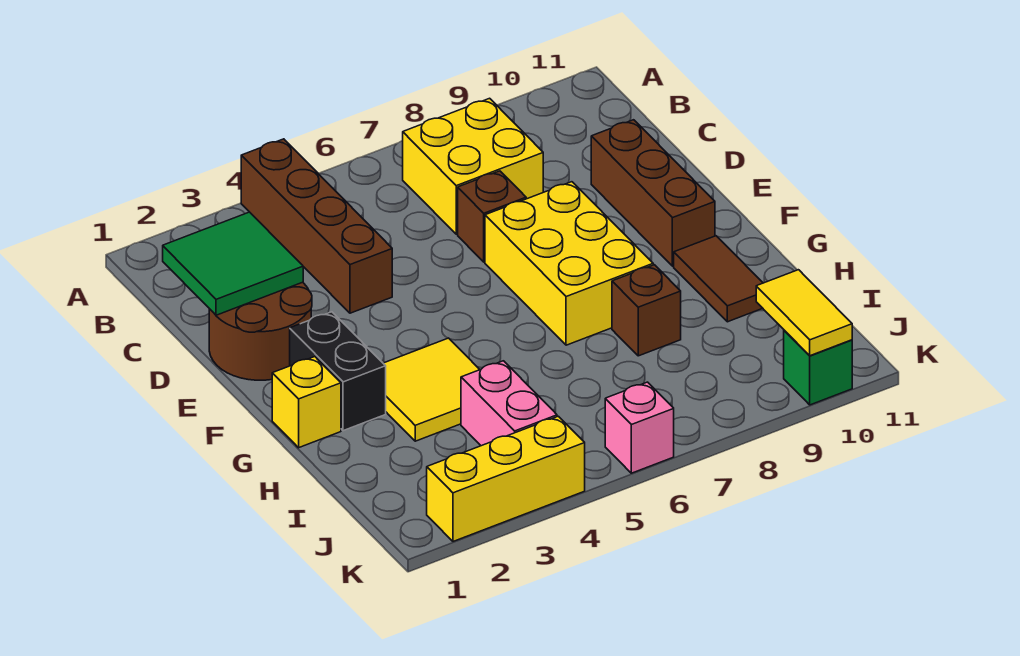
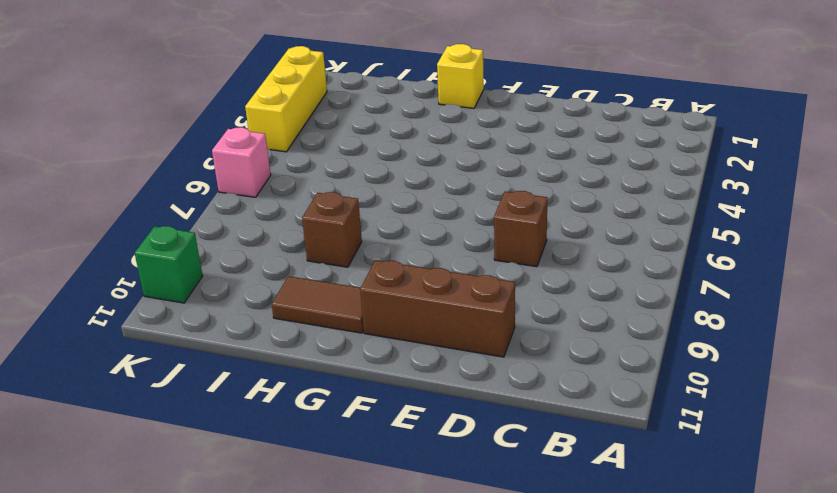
none -> brown brick A4:D4 level 1
none -> yellow brick B7:C8 level 1
none -> brown round brick D1:E2 level 1

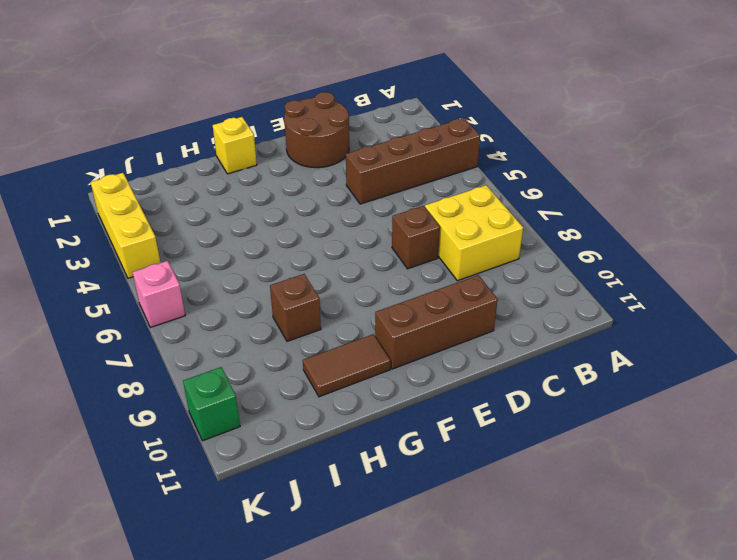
none -> yellow brick E7:G8 level 1
none -> black brick F2:G2 level 1
none -> yellow tile G3:H4 level 1

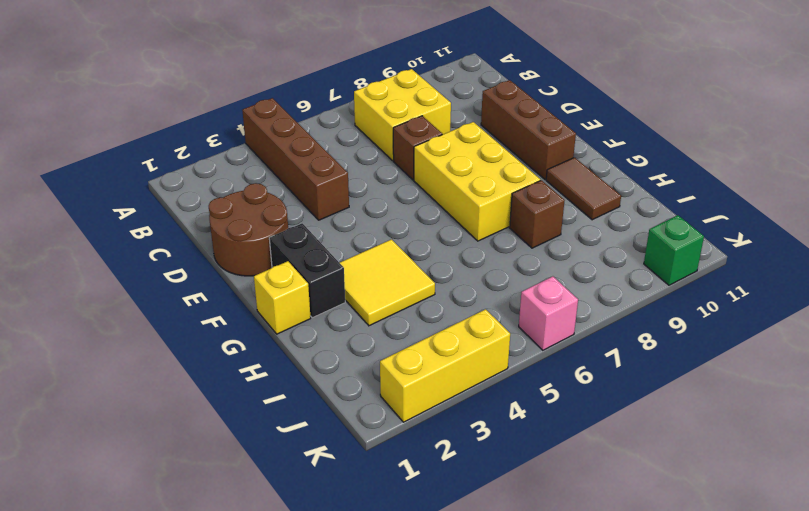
none -> pink brick I4:J4 level 1
none -> green tile C1:D2 level 2
none -> yellow tile J10:K10 level 2

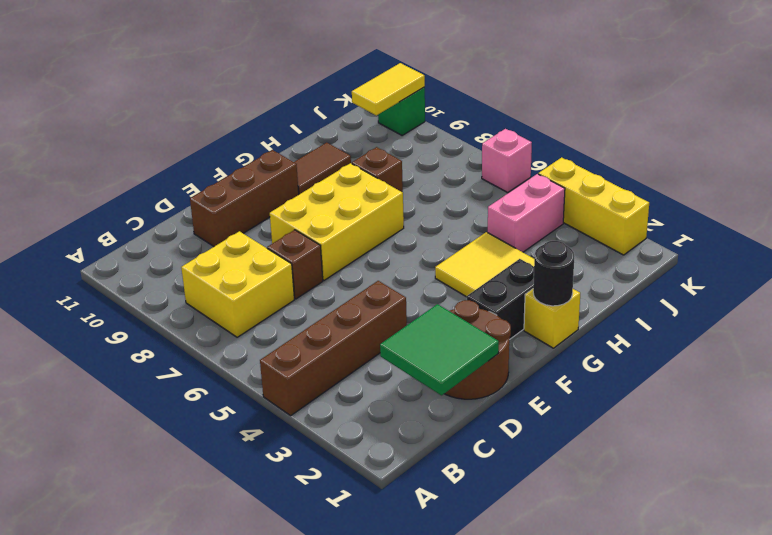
black round brick G1 level 2 -> none

